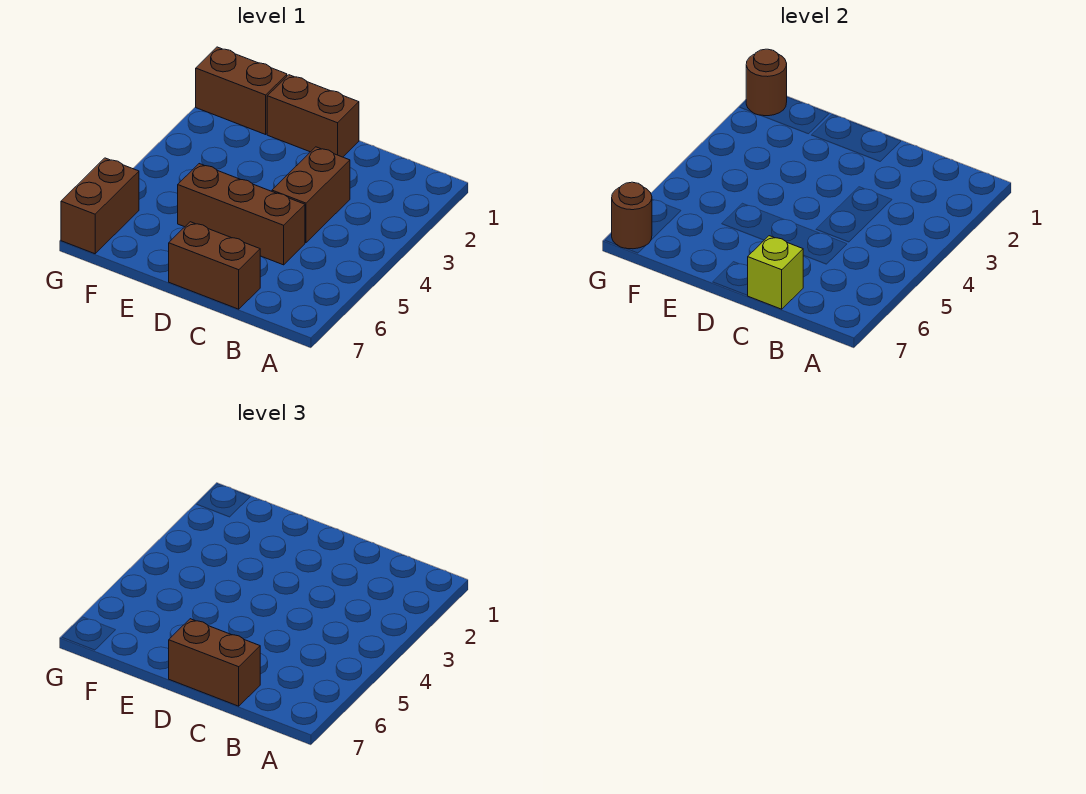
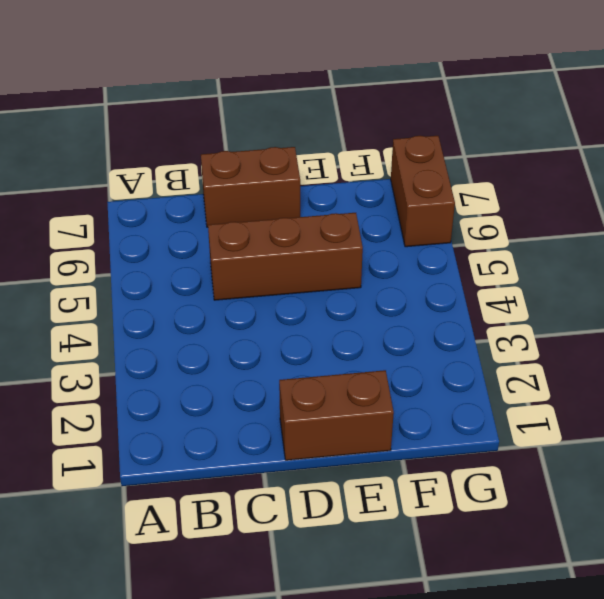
none -> brown brick C3:C4 level 1
none -> brown brick F1:G1 level 1

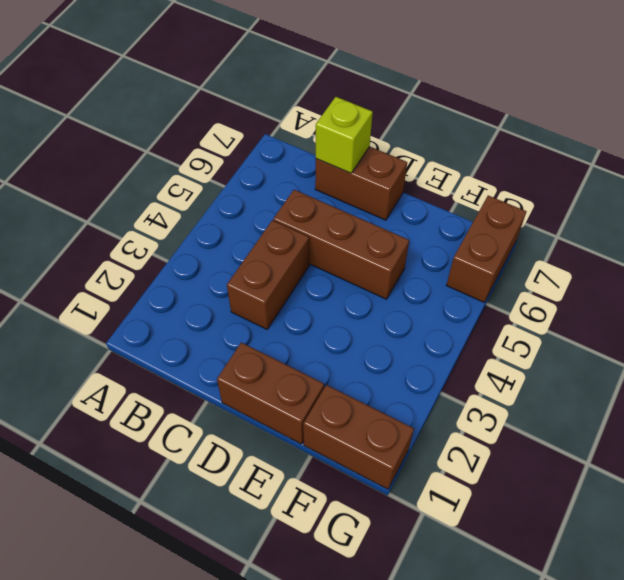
none -> brown round brick G1 level 2
none -> brown round brick G7 level 2

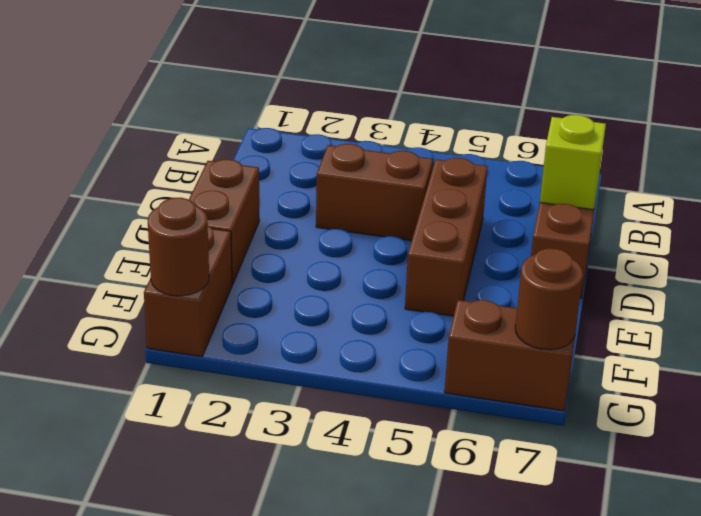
none -> brown brick C7:D7 level 3

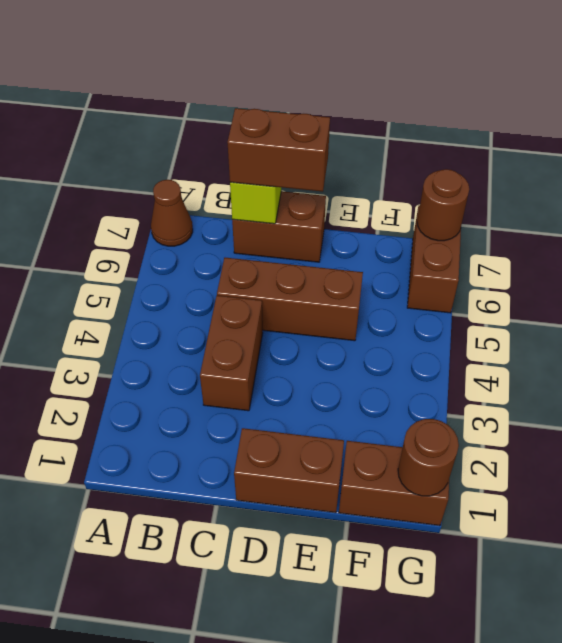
brown cone A7 level 1 -> none

